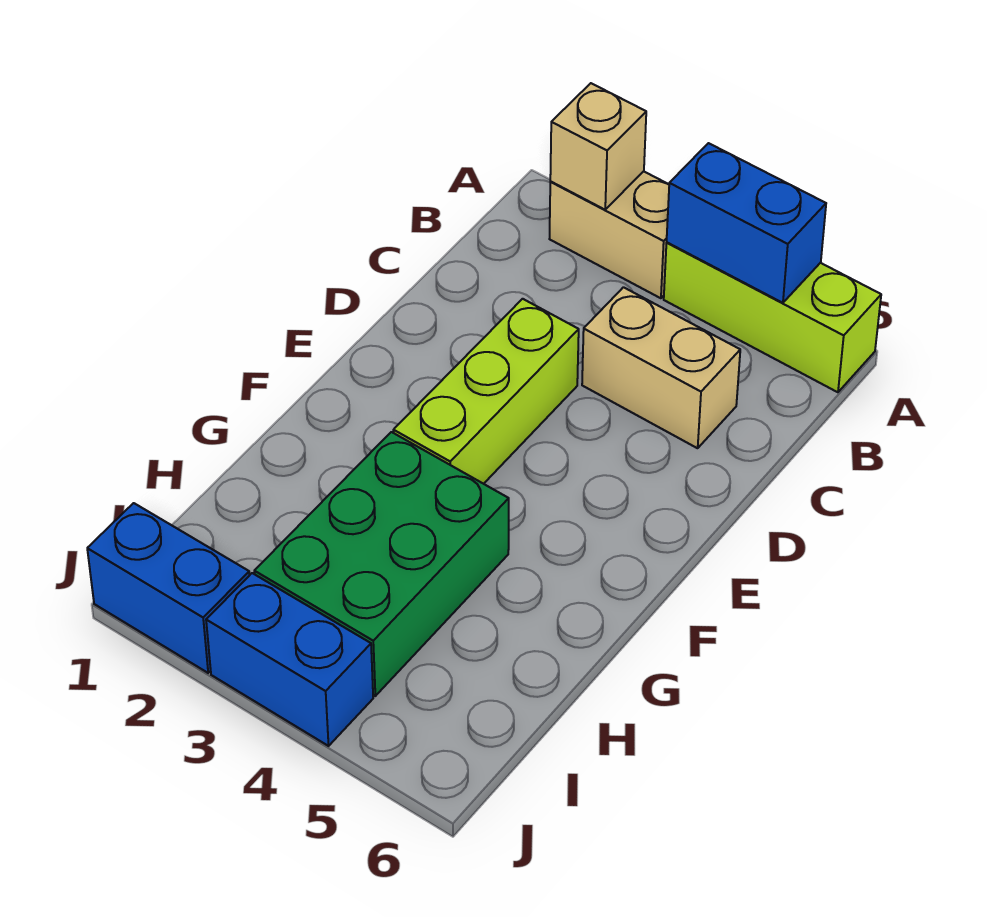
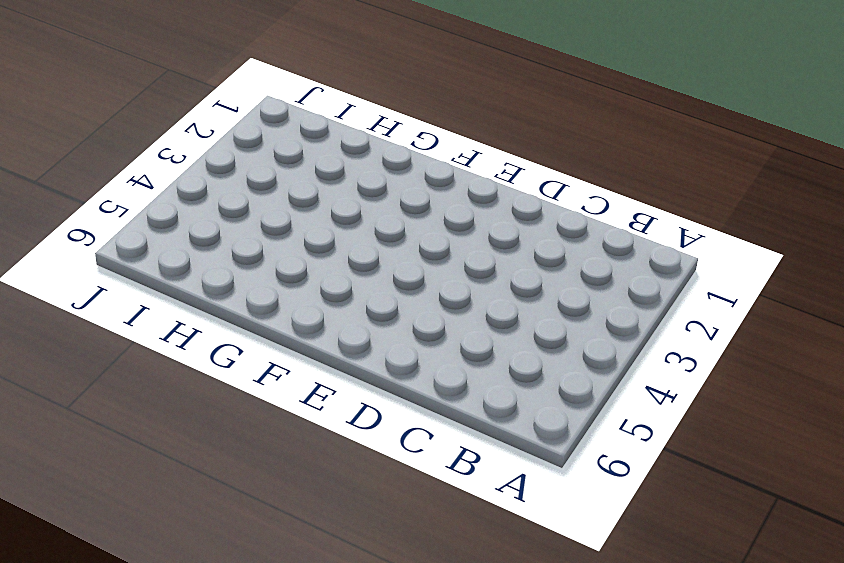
none -> tan brick A2:A3 level 1
none -> lime brick A4:A6 level 1

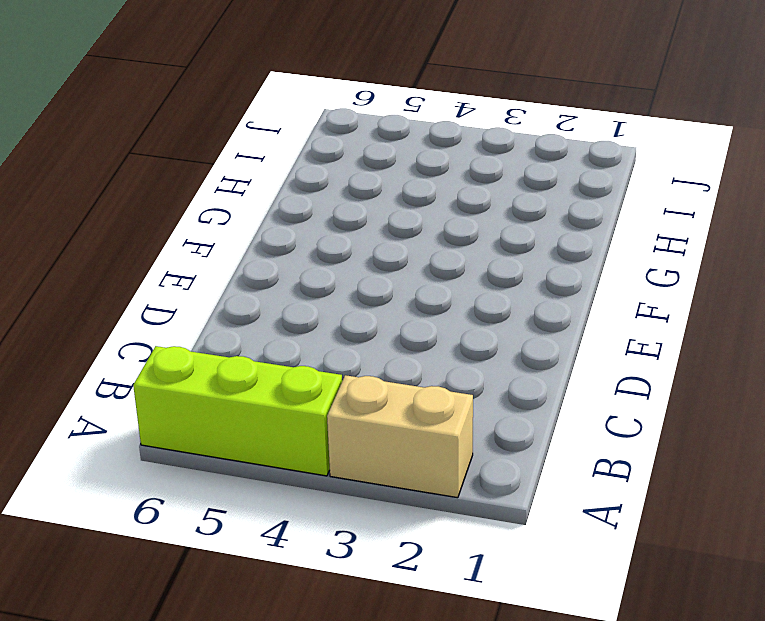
none -> tan brick C4:C5 level 1
none -> lime brick D3:F3 level 1

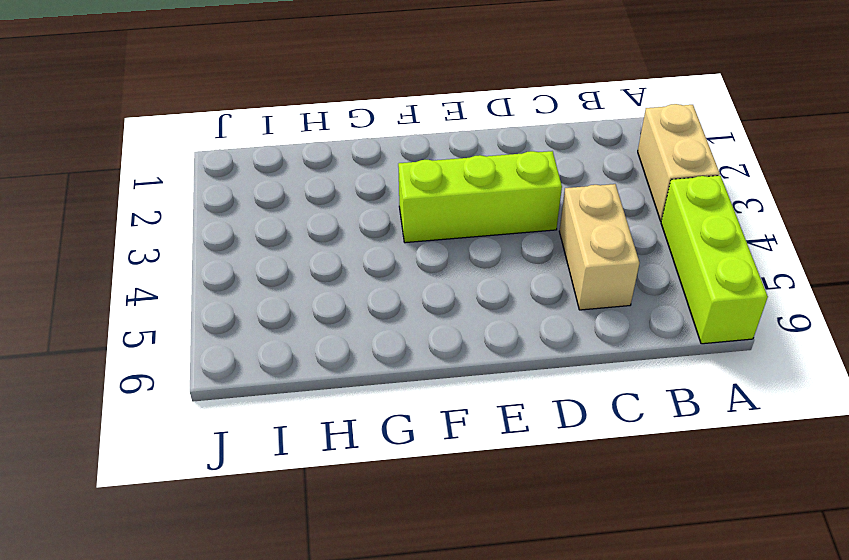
none -> green brick G3:I4 level 1
none -> blue brick J1:J2 level 1

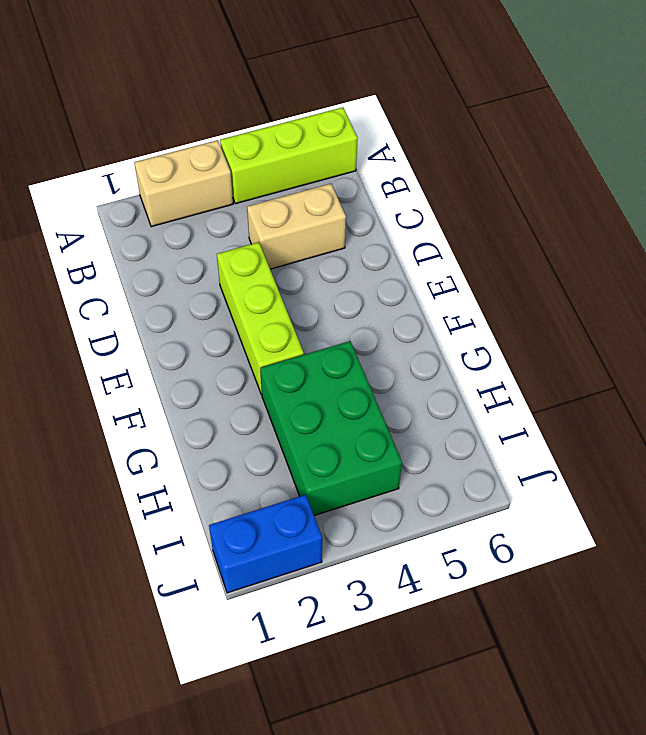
none -> blue brick J3:J4 level 1
none -> tan brick A2 level 2

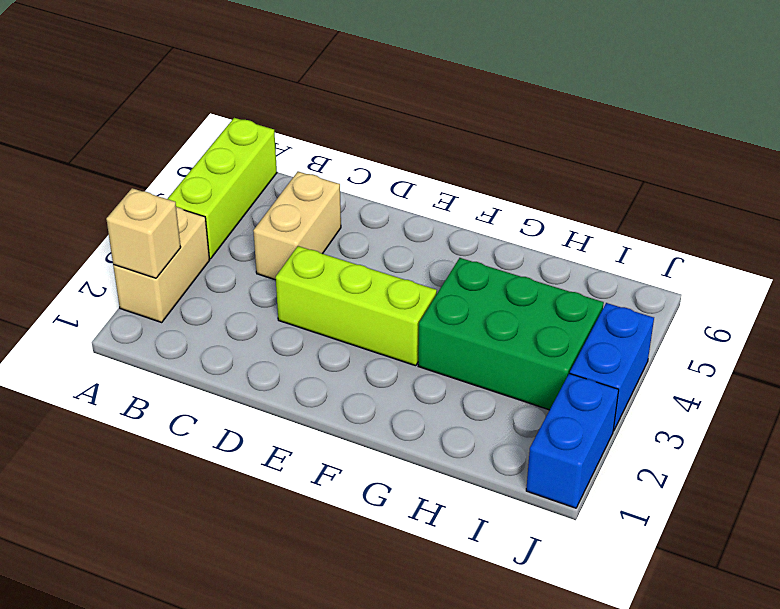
none -> blue brick A4:A5 level 2

